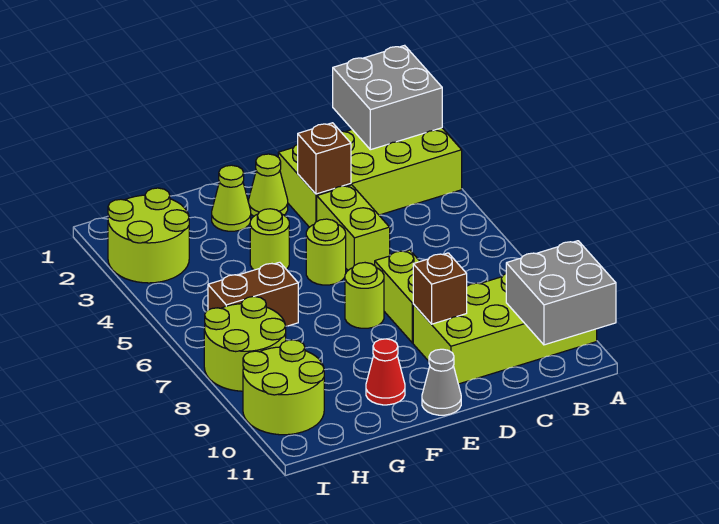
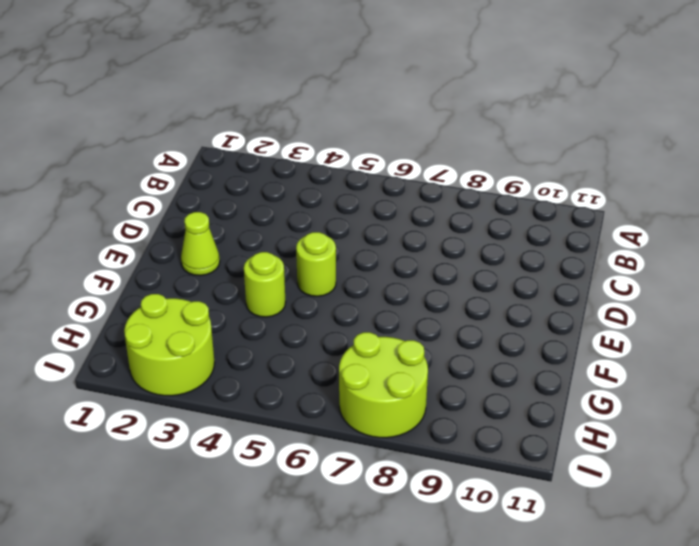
none -> lime brick A2:D3 level 1
none -> lime brick A9:D10 level 1
none -> lime brick D4:D5 level 1

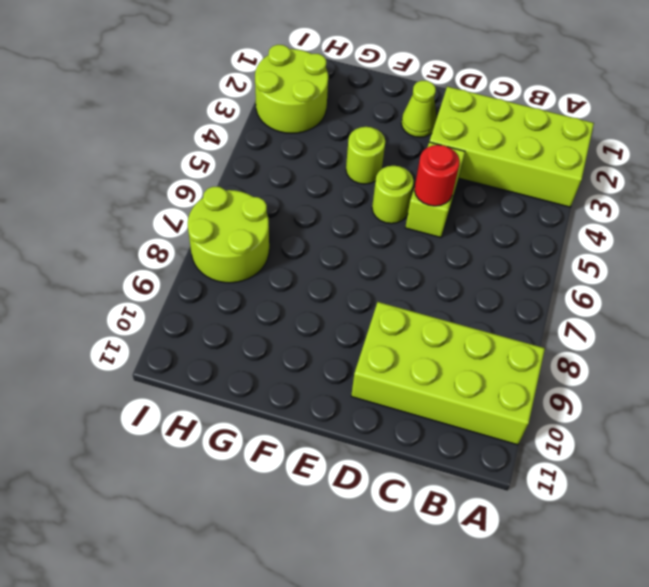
red round brick D5 level 2 -> none
none -> lime brick D7:D8 level 1
none -> lime round brick E7 level 1
none -> grey cone E11 level 1

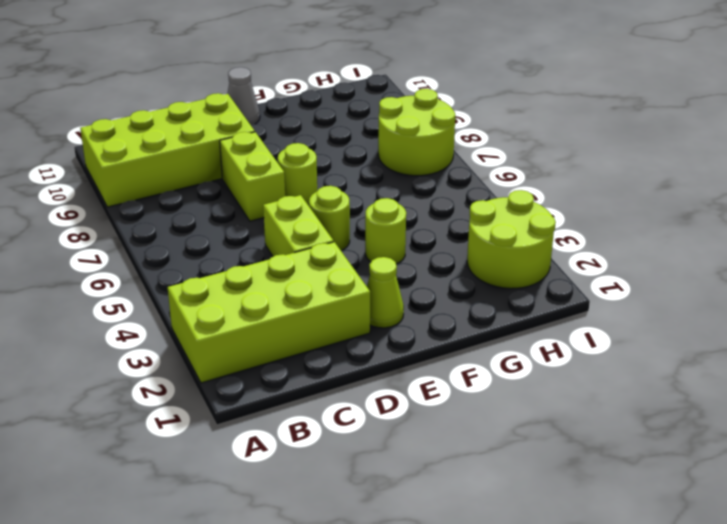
none -> lime cone F2 level 1
none -> red cone F10 level 1
none -> brown brick G6:H6 level 1

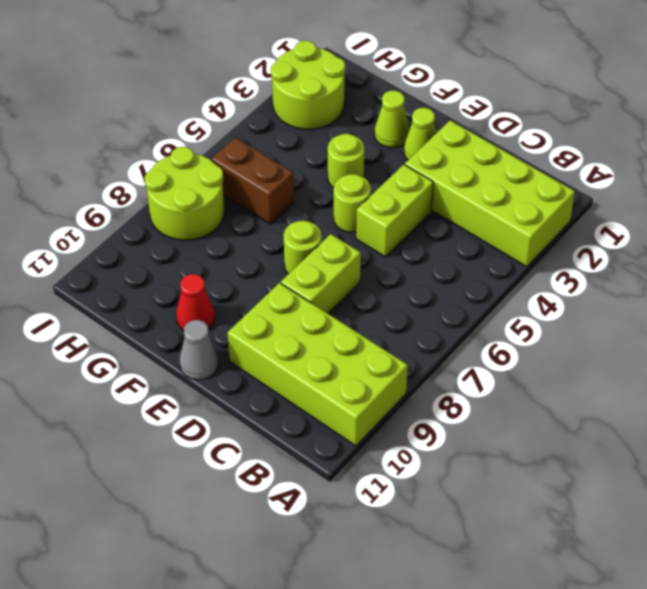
none -> lime round brick H9:I10 level 1
none -> grey brick A1:B2 level 2
none -> grey brick A10:B11 level 2

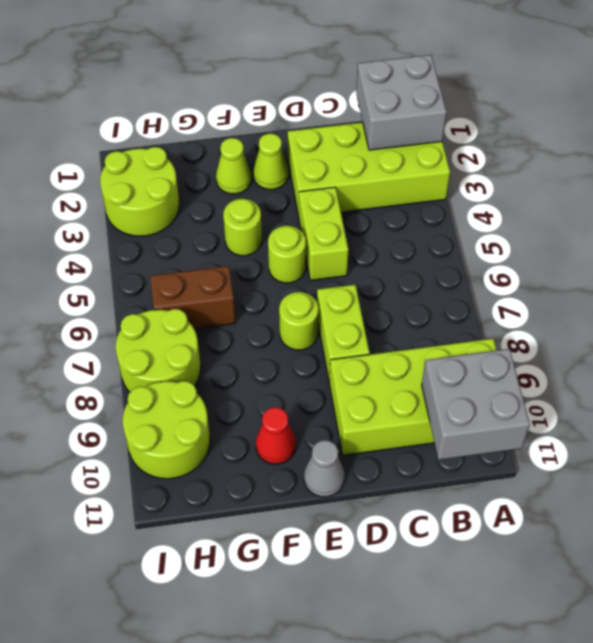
none -> brown brick D3 level 2
none -> brown brick D9 level 2

